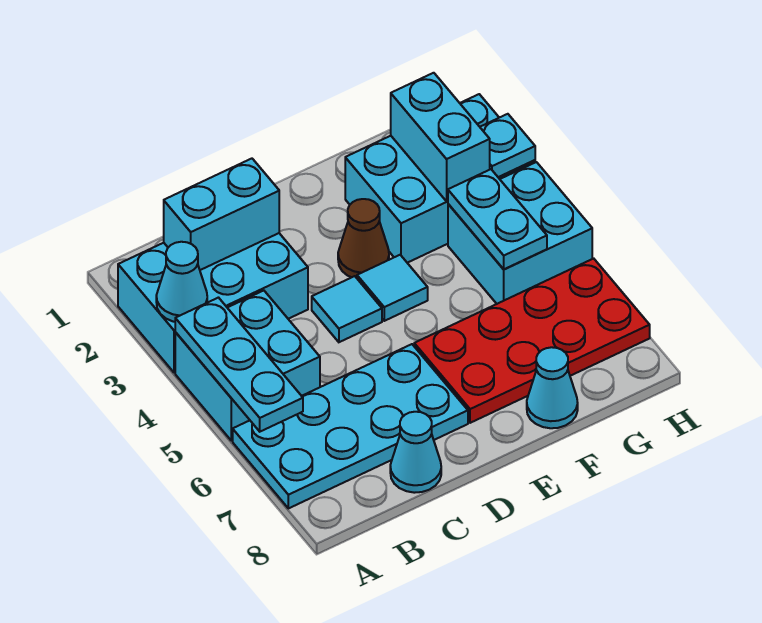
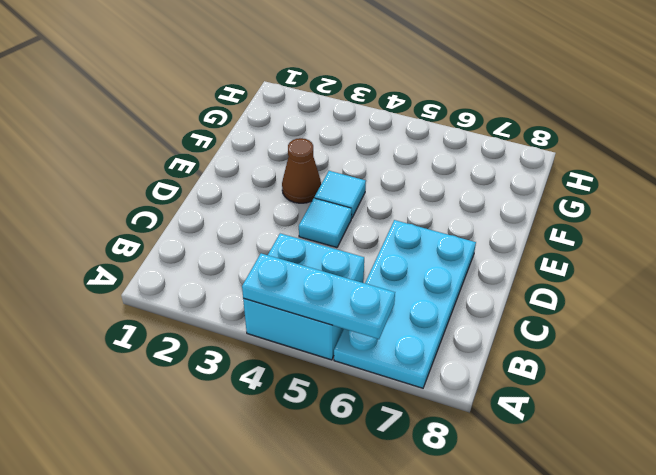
none -> cyan brick A2:C3 level 1
none -> cyan cone C8 level 1
none -> red plate E6:H7 level 1

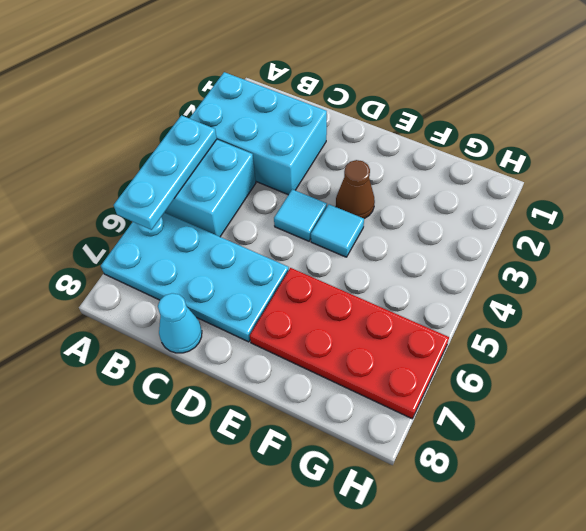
none -> cyan brick F2:H3 level 1
none -> cyan cone F8 level 1
none -> cyan brick G4:H5 level 1

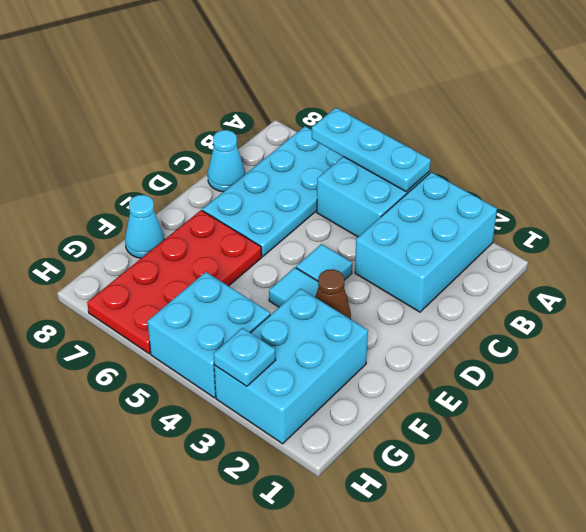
none -> cyan cone A3 level 2
none -> cyan brick B2:C2 level 2
none -> cyan brick G2:G3 level 2

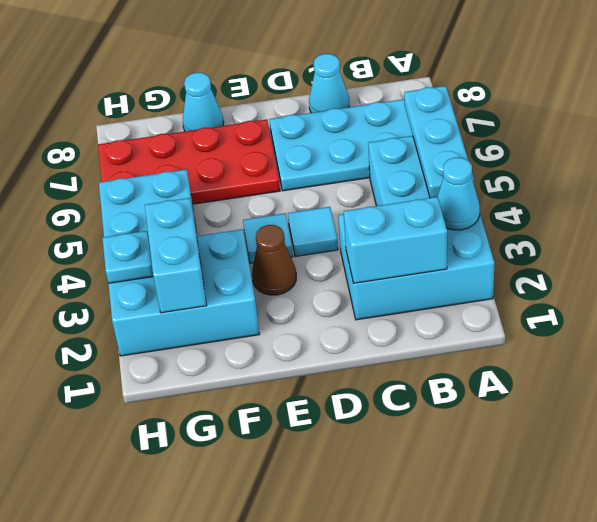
none -> cyan plate G4:G5 level 2

